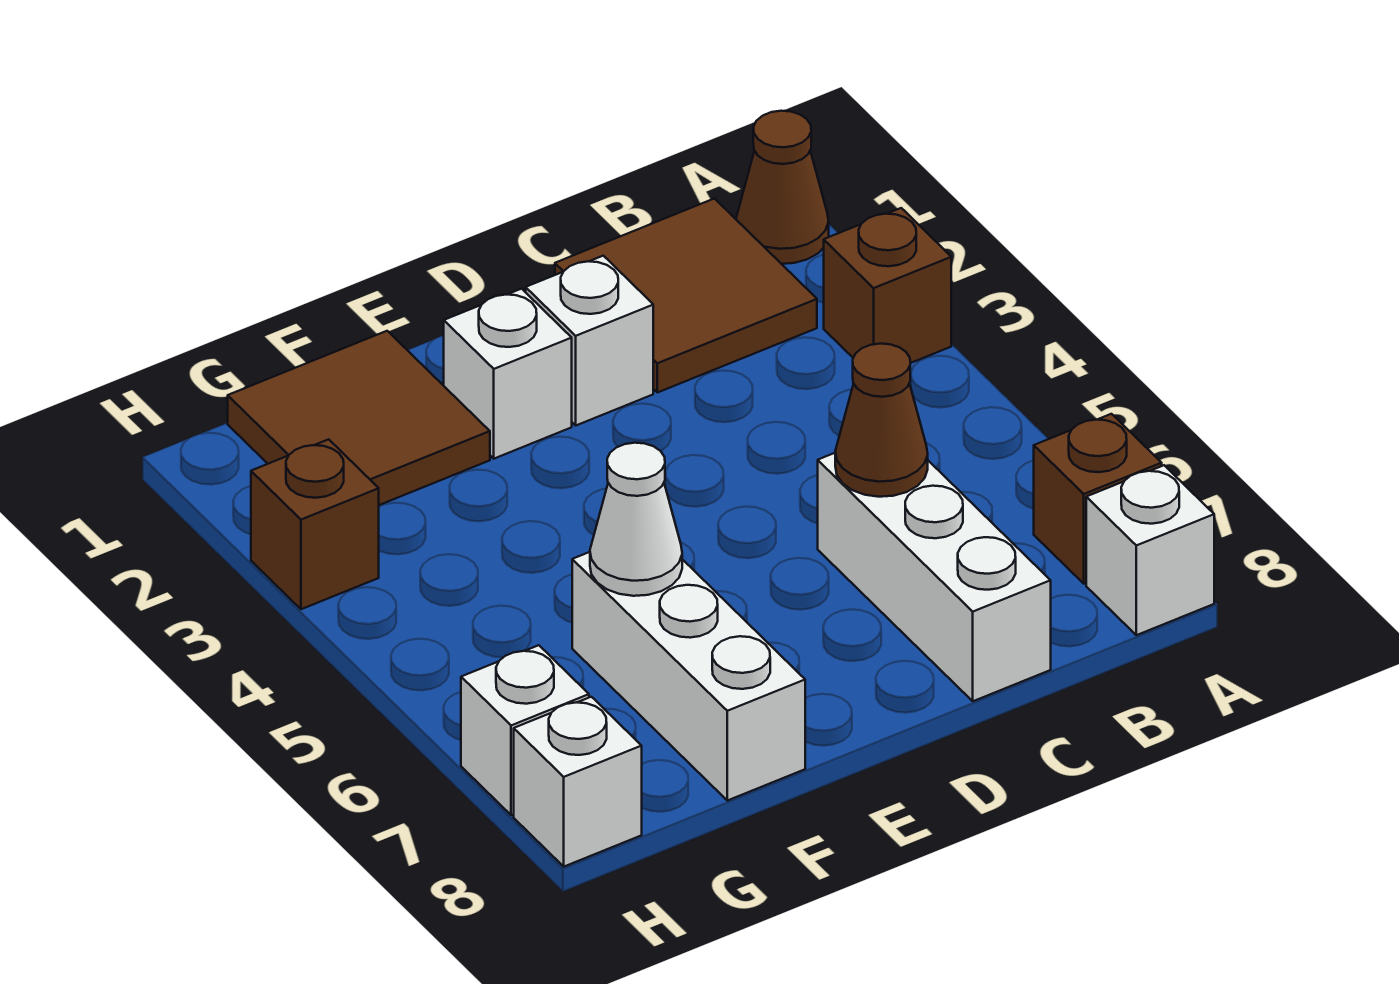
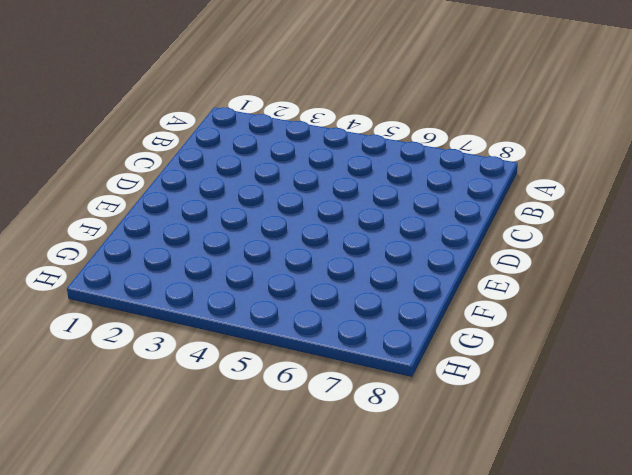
none -> brown cone A1 level 1
none -> brown brick A3 level 1
none -> brown brick A7 level 1

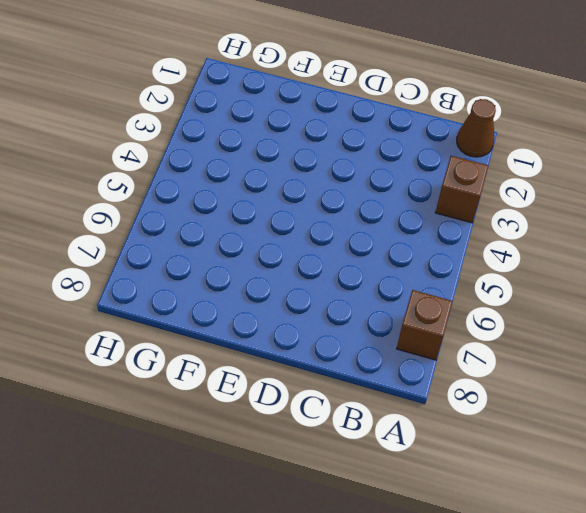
none -> white brick A8 level 1
none -> brown tile B1:C2 level 1
none -> white brick C6:C8 level 1

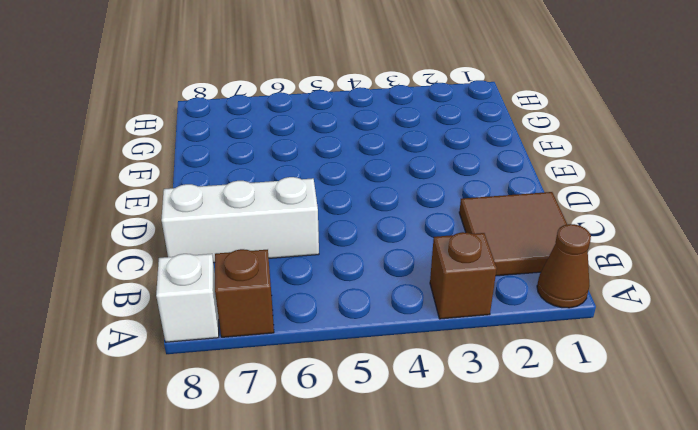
none -> white brick D2 level 1
none -> white brick E2 level 1
none -> brown tile F1:G2 level 1

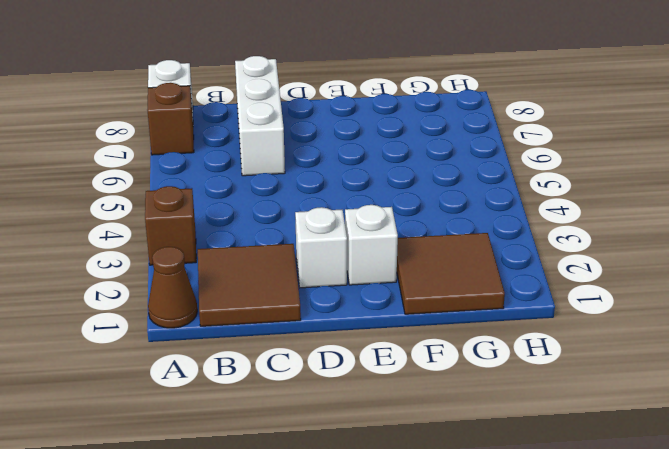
none -> white brick F6:F8 level 1
none -> brown brick H3 level 1
none -> white brick H7 level 1

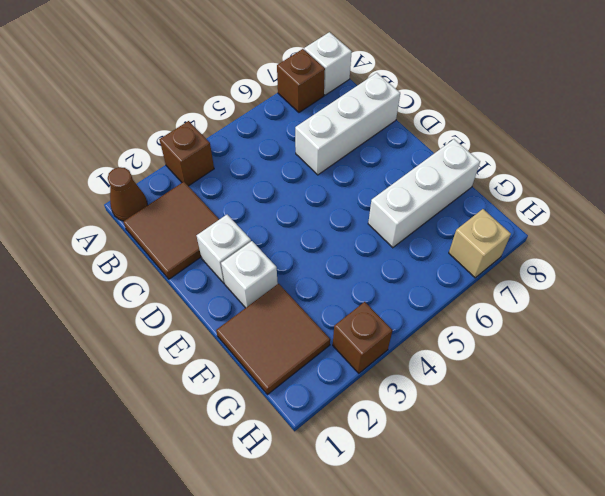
tan brick H7 level 1 -> white brick H7 level 1
none -> white brick H8 level 1
none -> brown cone C6 level 2
none -> white cone F6 level 2

